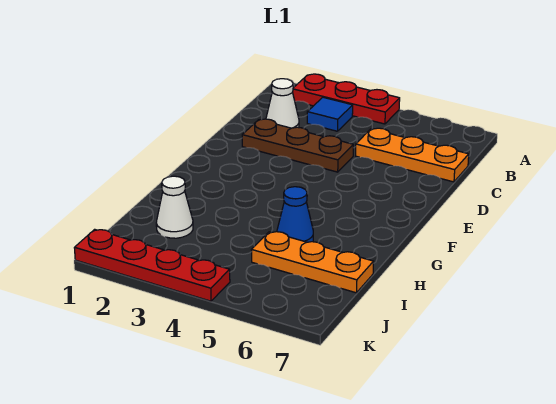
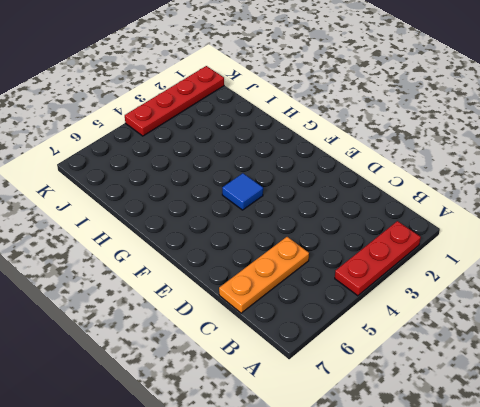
blue tile F4 level 1 -> blue tile B3 level 1
none -> white cone C2 level 1
none -> brown plate D2:D4 level 1

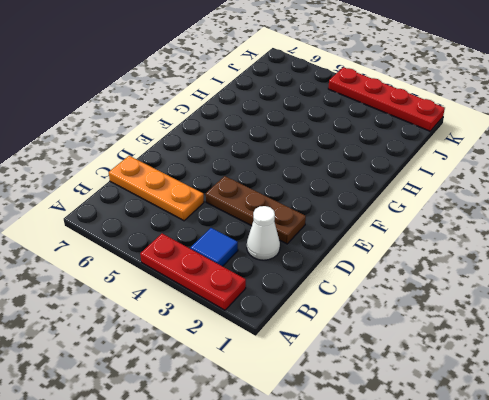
none -> blue cone H5 level 1
none -> white cone I2 level 1

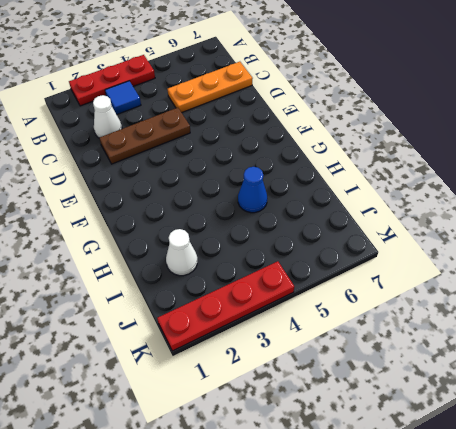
none -> orange plate I5:I7 level 1

